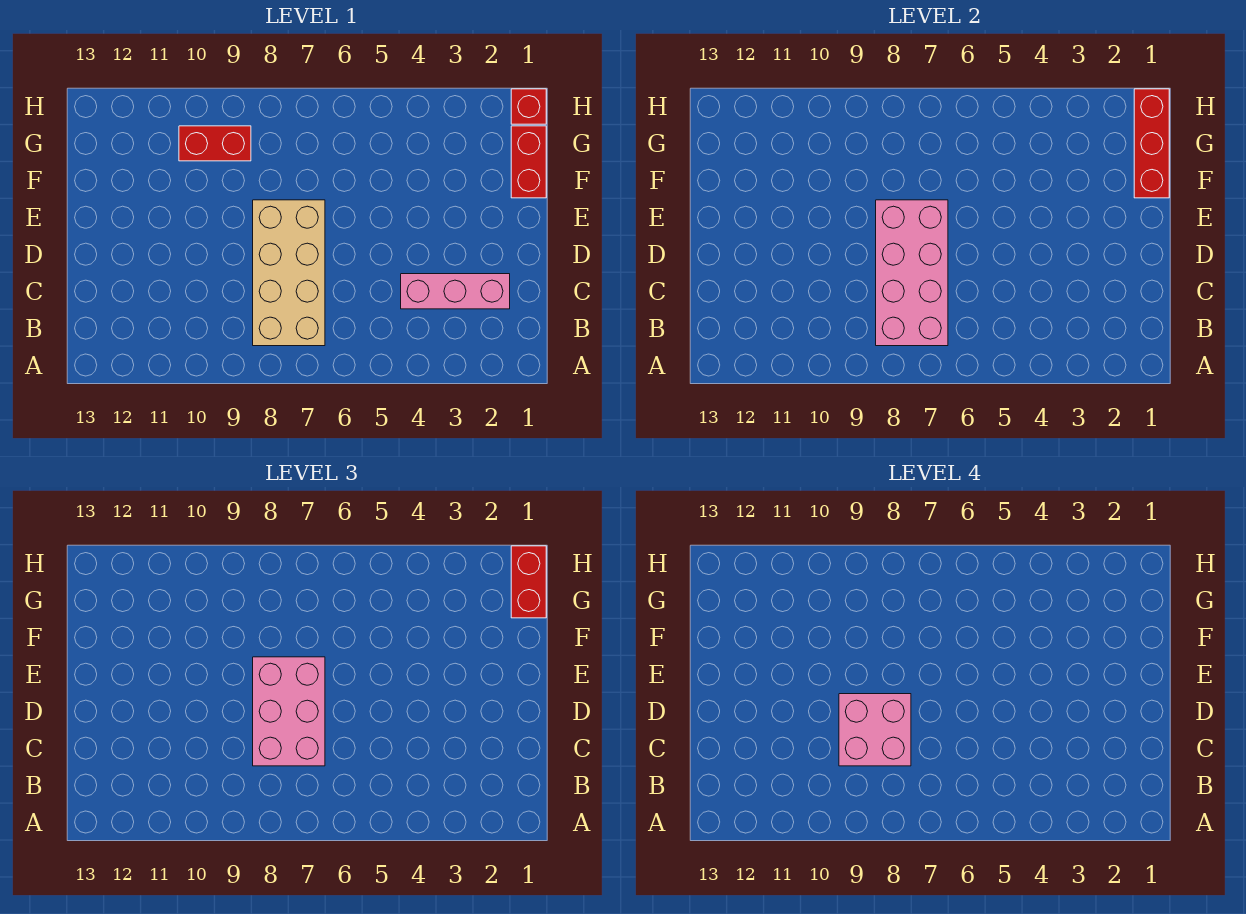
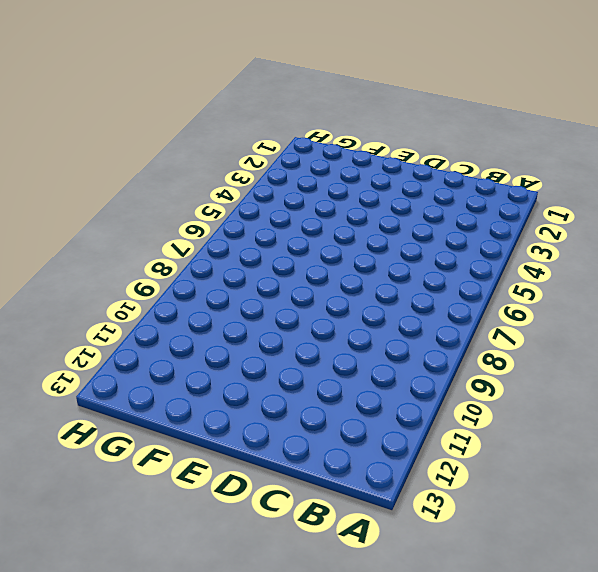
none -> tan brick B7:E8 level 1
none -> pink brick C2:C4 level 1

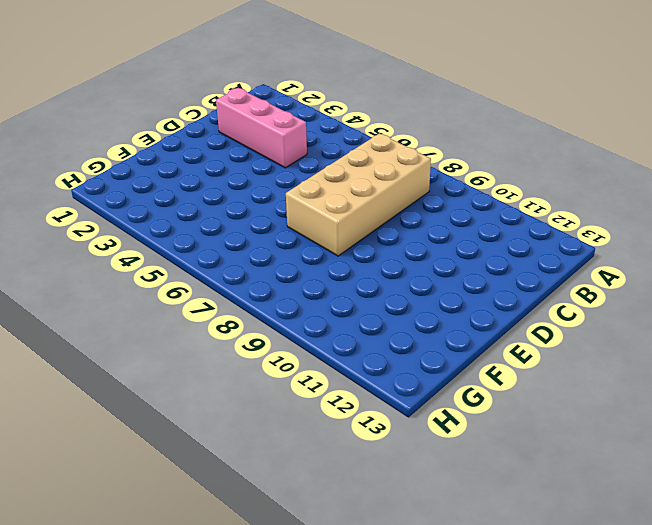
none -> red brick F1:G1 level 1
none -> red brick G9:G10 level 1

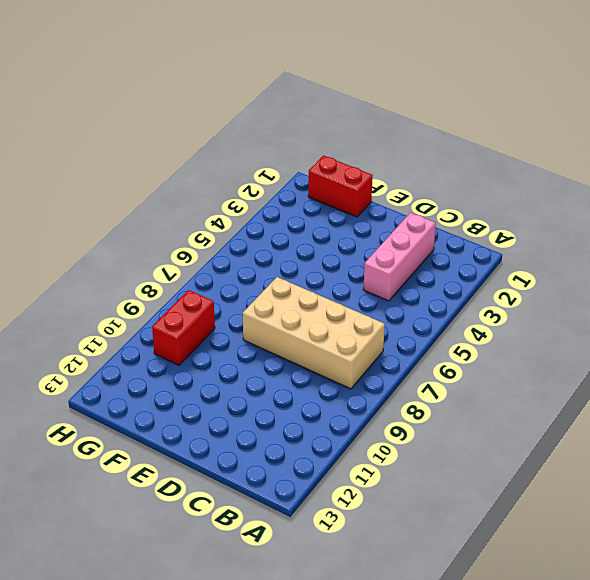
none -> red brick H1 level 1
none -> pink brick B7:E8 level 2

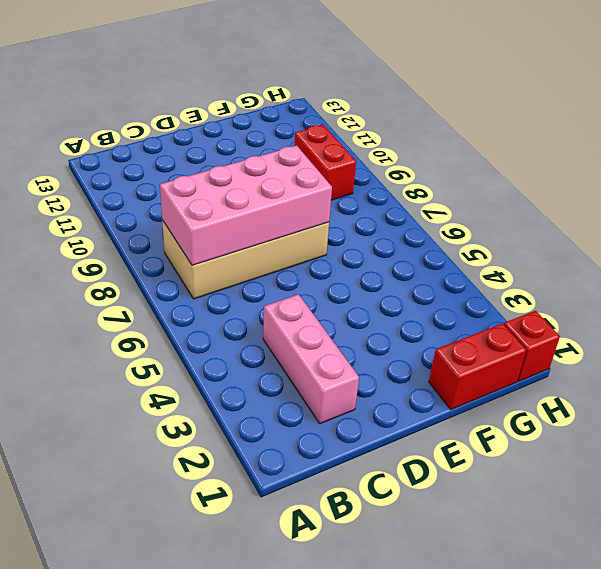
none -> red brick F1:H1 level 2
none -> pink brick C7:E8 level 3

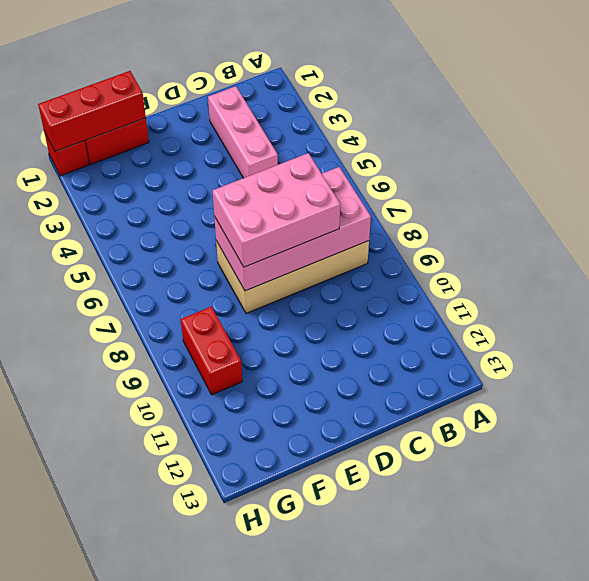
none -> red brick G1:H1 level 3
none -> pink brick C8:D9 level 4

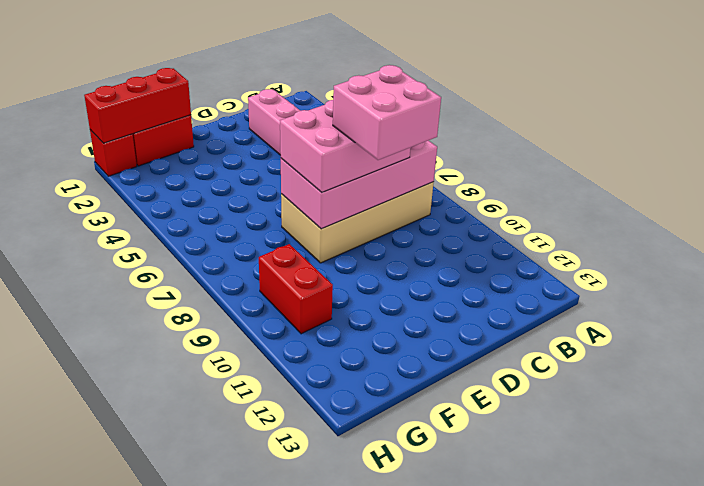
none -> red brick G1:H1 level 3

